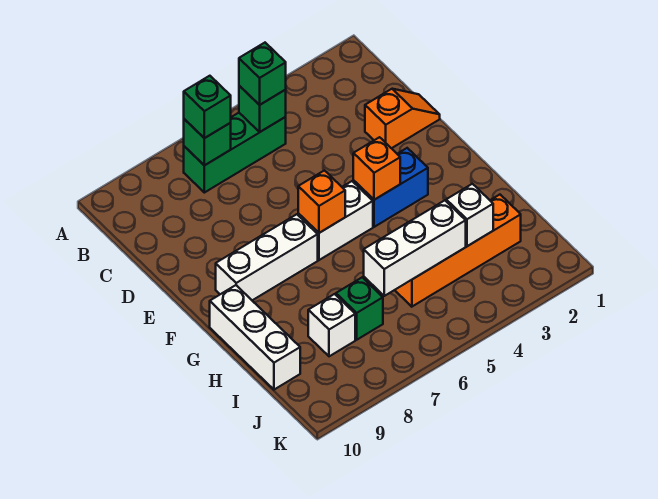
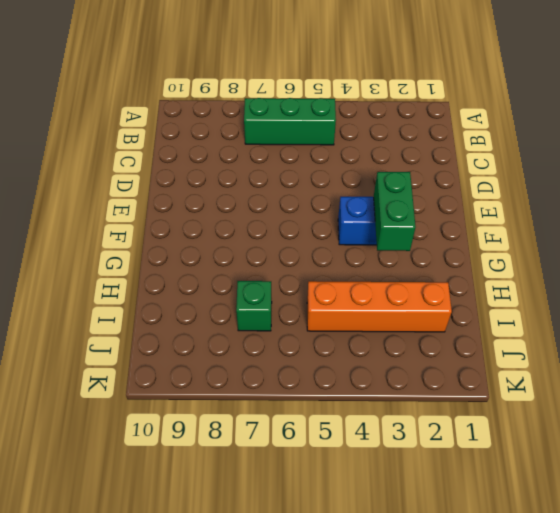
green brick F3:G3 level 2 -> none
none -> orange slope D1:D2 level 1 top 2
none -> white brick F5:F6 level 1
none -> white brick F7:F9 level 1

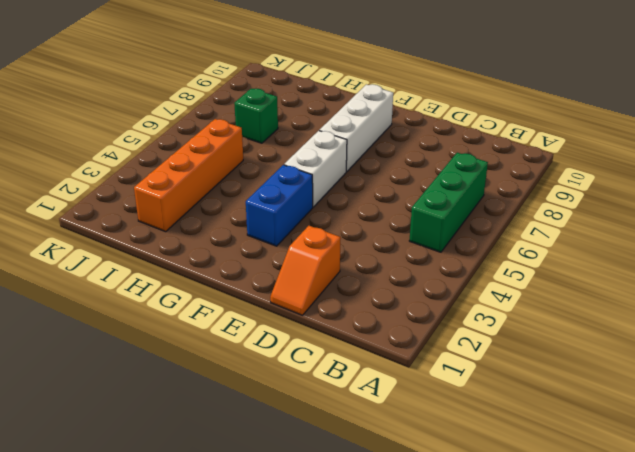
none -> white brick G10:I10 level 1
none -> white brick I8 level 1
none -> green brick B5 level 2

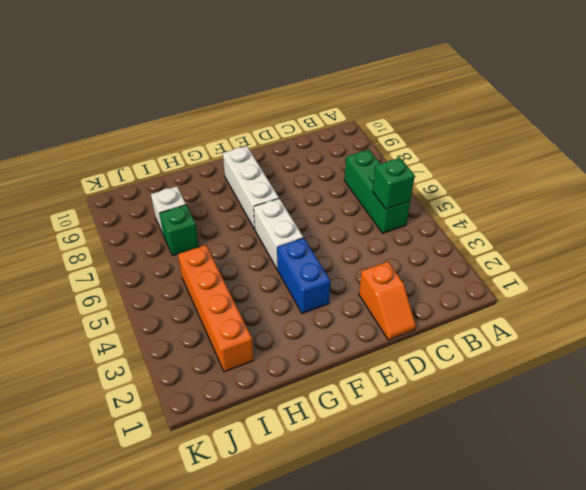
none -> white brick G10:I10 level 1
none -> green brick B7 level 2
none -> orange brick F4 level 2

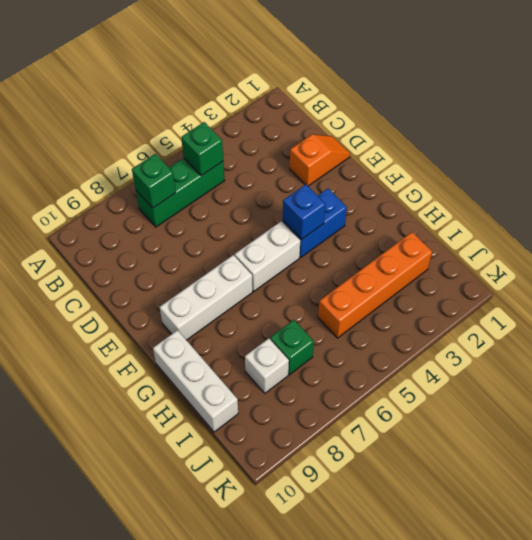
blue brick F4 level 2 -> orange brick F4 level 2
none -> orange brick F6 level 2
none -> white brick I3 level 2
none -> white brick I4:I6 level 2

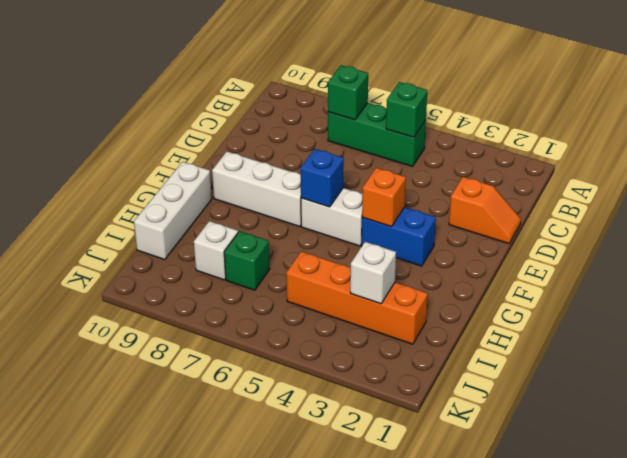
blue brick F6 level 2 -> orange brick F6 level 2
none -> white brick I4:I6 level 2
none -> green brick B5 level 3
none -> green brick B7 level 3

